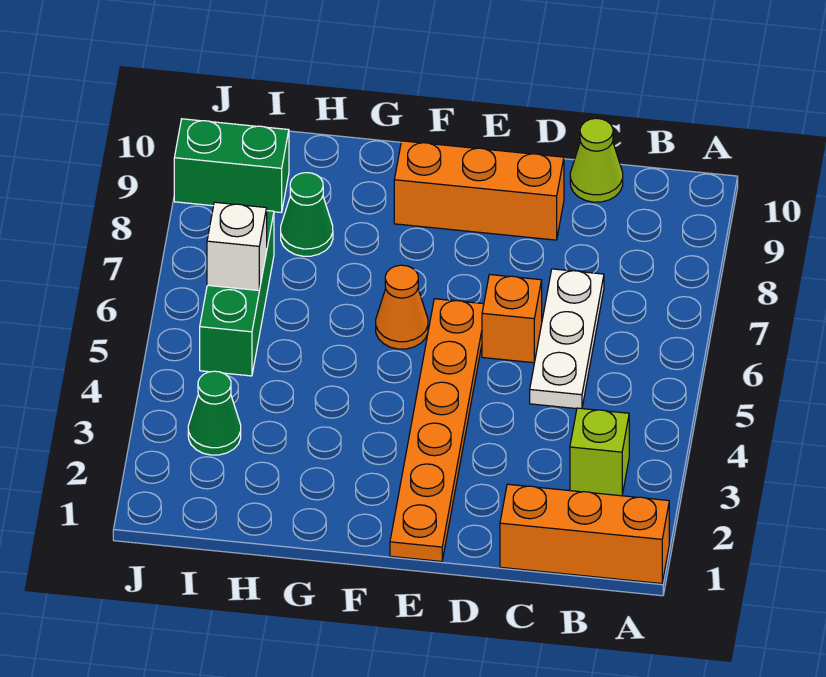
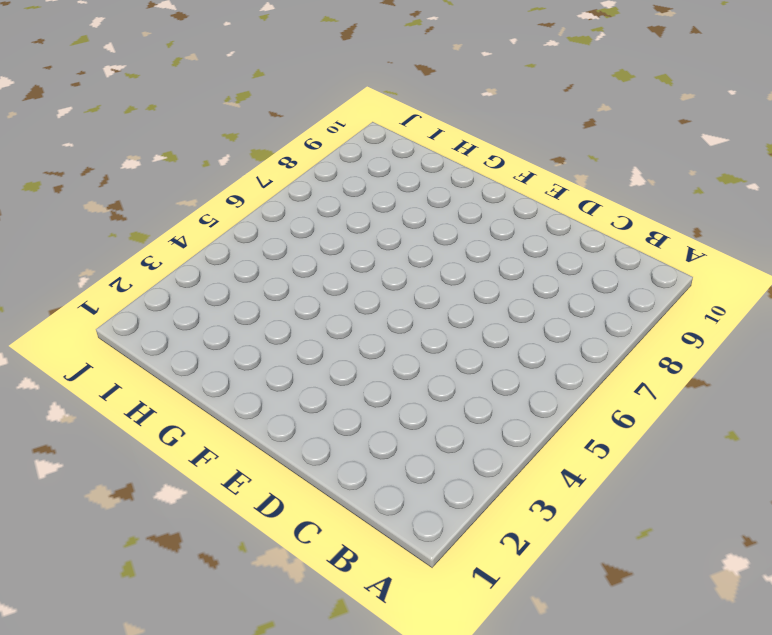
none -> orange brick A1:C1 level 1
none -> lime brick B3 level 1
none -> white plate C5:C7 level 1

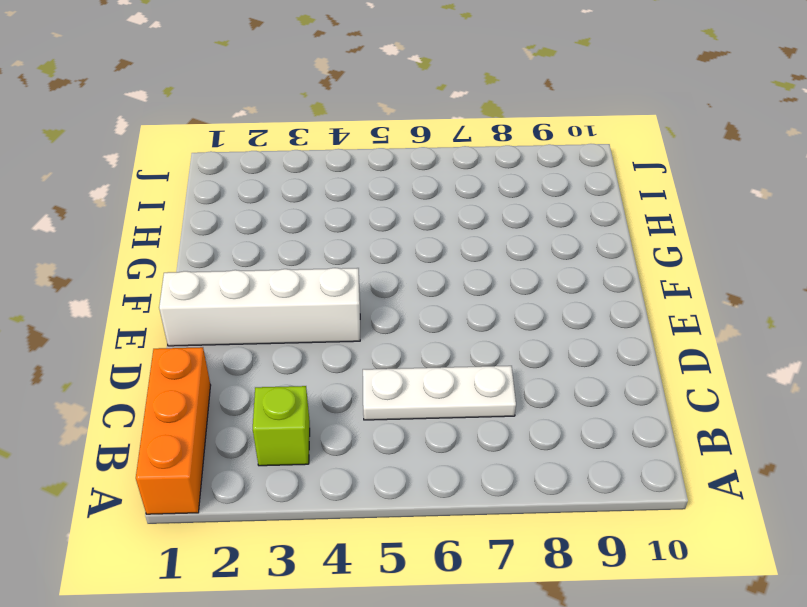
white brick E1:E4 level 1 -> orange plate E1:E6 level 1
none -> lime cone C10 level 1
none -> orange brick D6 level 1
none -> orange brick D9:F9 level 1

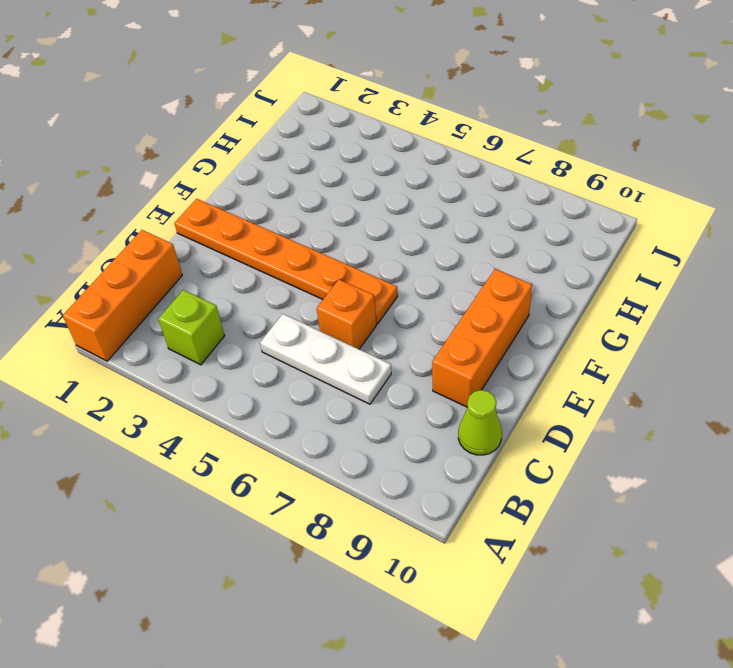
none -> orange cone F6 level 1
none -> green cone H8 level 1
none -> green cone I3 level 1

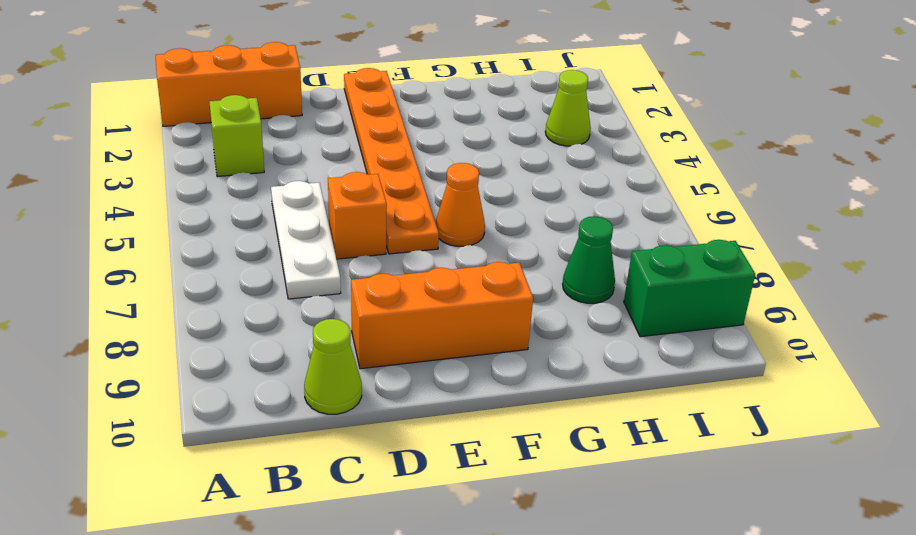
lime cone I3 level 1 -> green cone I3 level 1
none -> green brick I5:I7 level 1
none -> white brick I6 level 2

